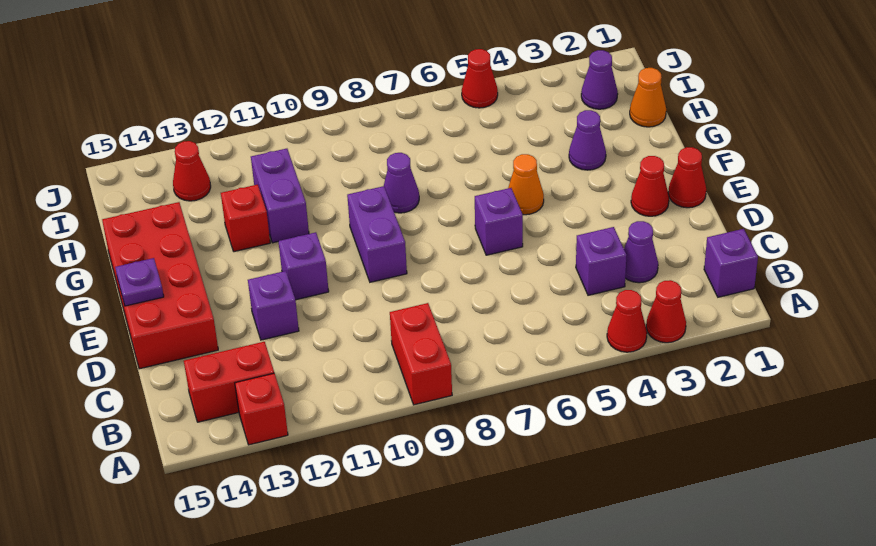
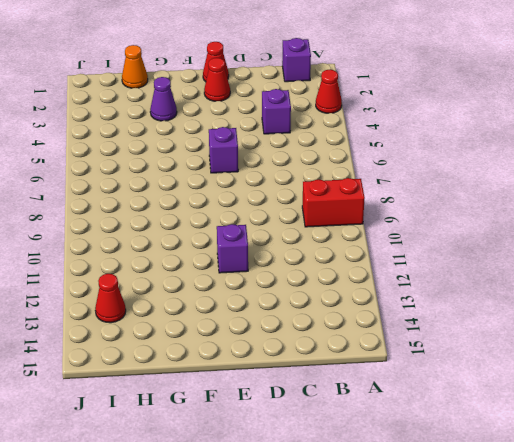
none -> red cone A4 level 1
none -> red brick A13 level 1
none -> red brick B13:B14 level 1

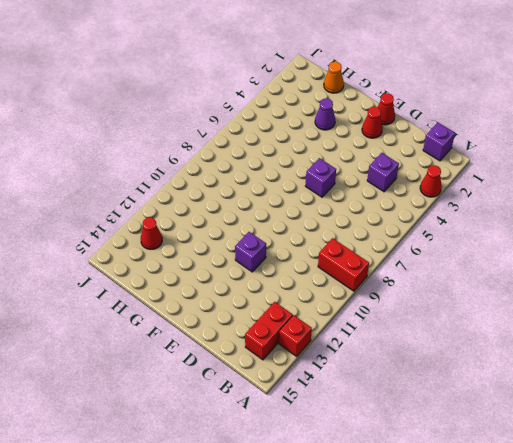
none -> red cone A4 level 1
none -> purple cone C3 level 1
none -> purple brick D12 level 1

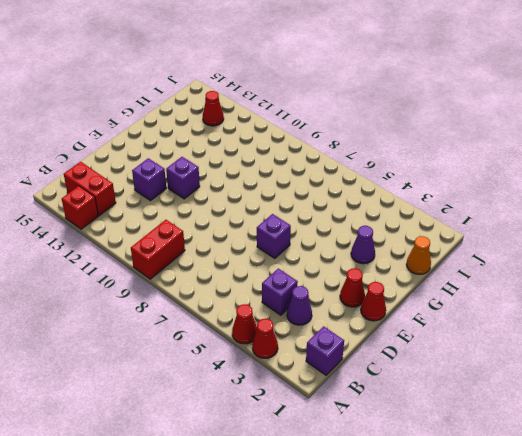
none -> red brick D14:G15 level 1
none -> purple brick E9:F9 level 1
none -> orange cone F5 level 1

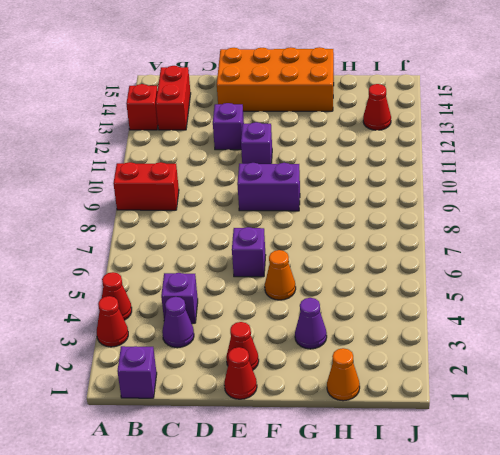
orange brick D14:G15 level 1 -> red brick D14:G15 level 1
none -> purple cone G8 level 1
none -> purple brick G11:H11 level 1
none -> red brick G12 level 1

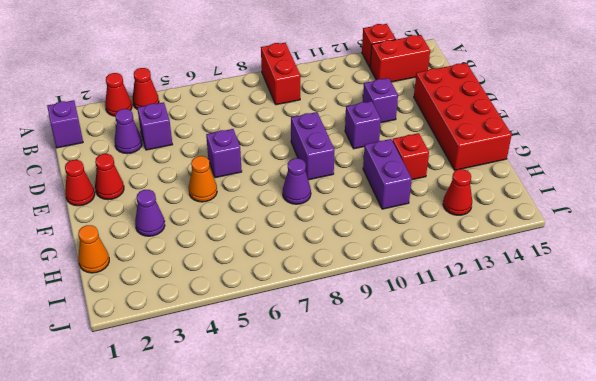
none -> purple cone I2 level 1
none -> red cone J5 level 1
none -> purple plate E15 level 2

